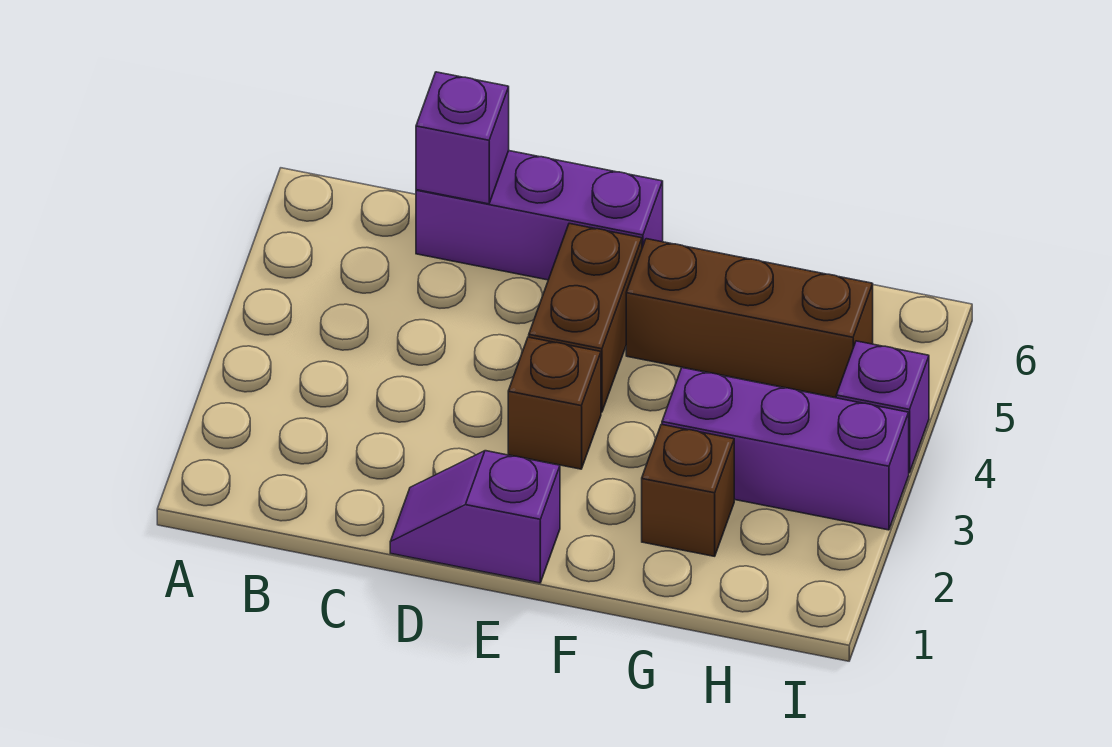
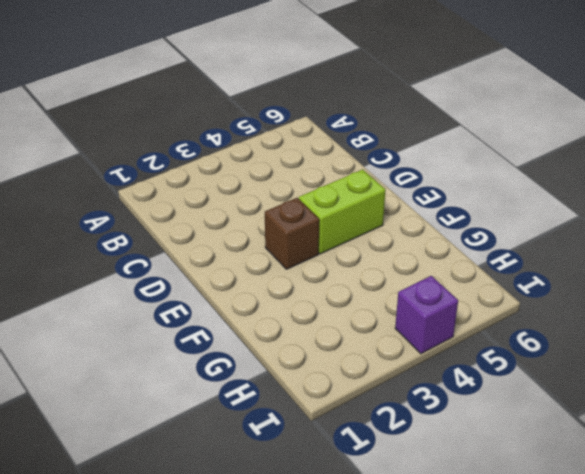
lime brick E4:E5 level 1 -> brown brick E4:E5 level 1
none -> purple brick C6:E6 level 1
none -> purple slope D1:E1 level 1 top E

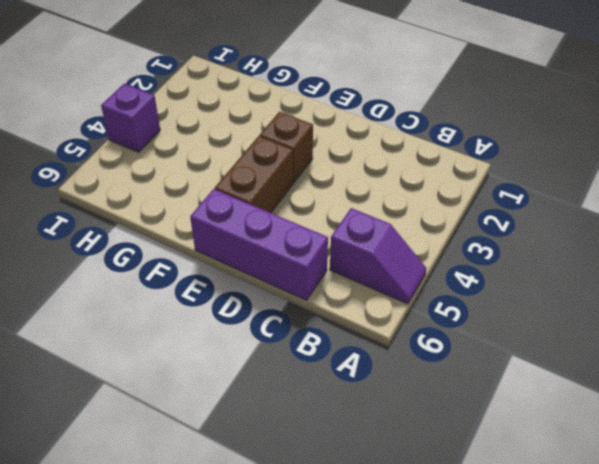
purple slope A5:B5 level 1 top B -> purple slope D1:E1 level 1 top E
none -> brown brick F5:H5 level 1
none -> brown brick G2 level 1

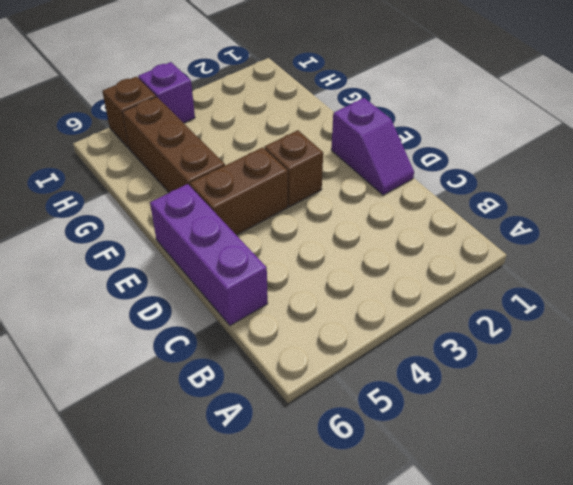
brown brick I5 level 1 -> brown brick G2 level 1
none -> purple brick G3:I3 level 1
none -> purple brick C6 level 2

